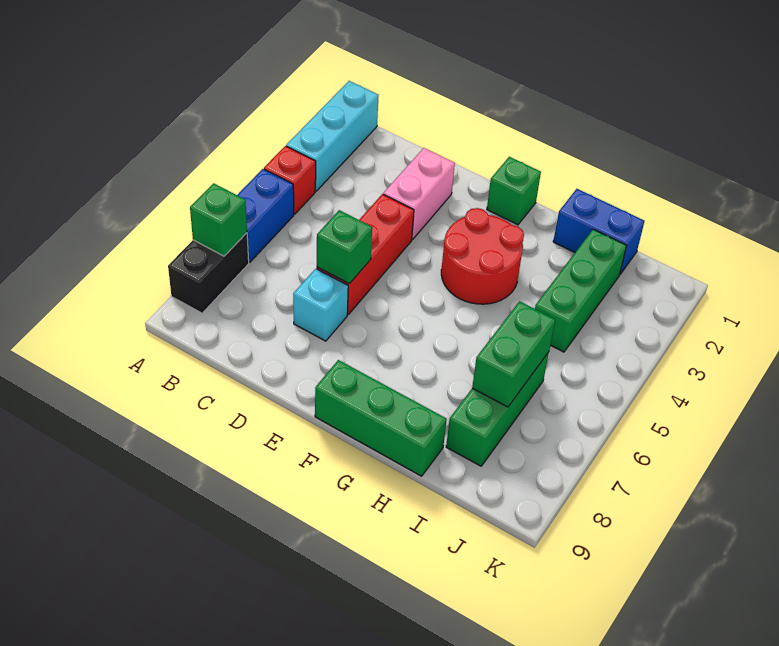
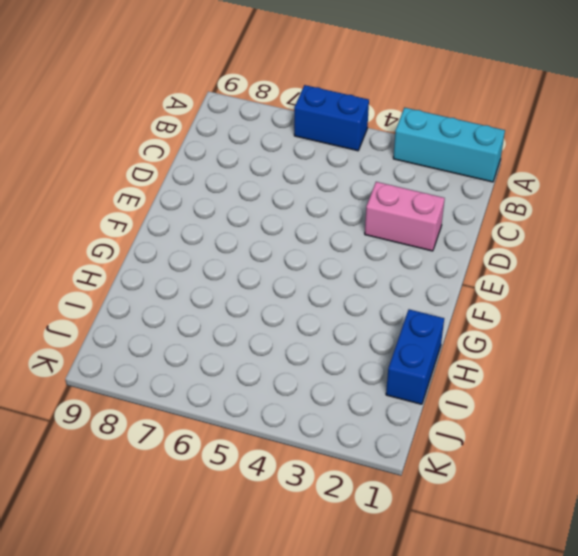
none -> red brick A4 level 1
none -> black brick A7:A8 level 1
none -> red brick D4:D6 level 1

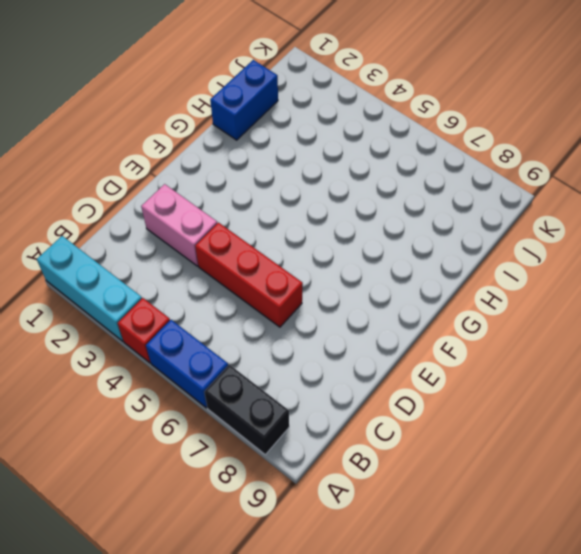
none -> cyan brick D7 level 1
none -> green brick F1 level 1
none -> red round brick F3:G4 level 1

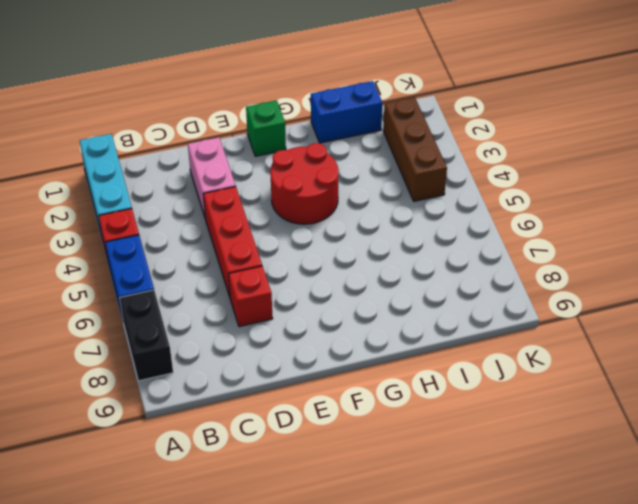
red brick D7 level 1 -> cyan brick D7 level 1
brown brick J2:J4 level 1 -> none
none -> green brick F9:H9 level 1
none -> green brick I2:I4 level 1
none -> green brick I6:I8 level 1

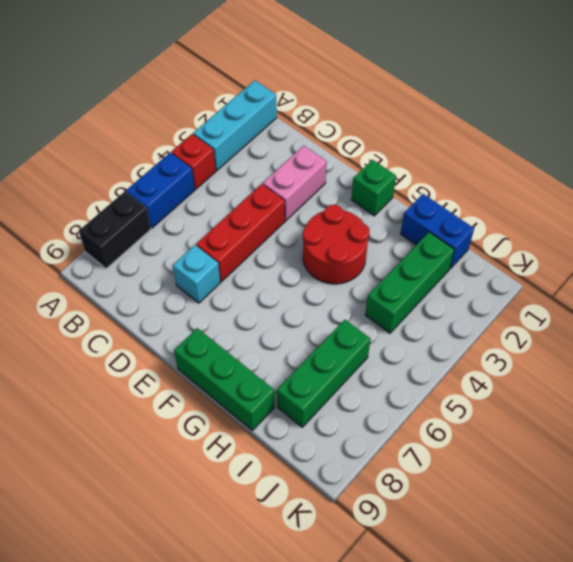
none -> green brick A7 level 2
none -> green brick D6 level 2
none -> green brick I6:I7 level 2

